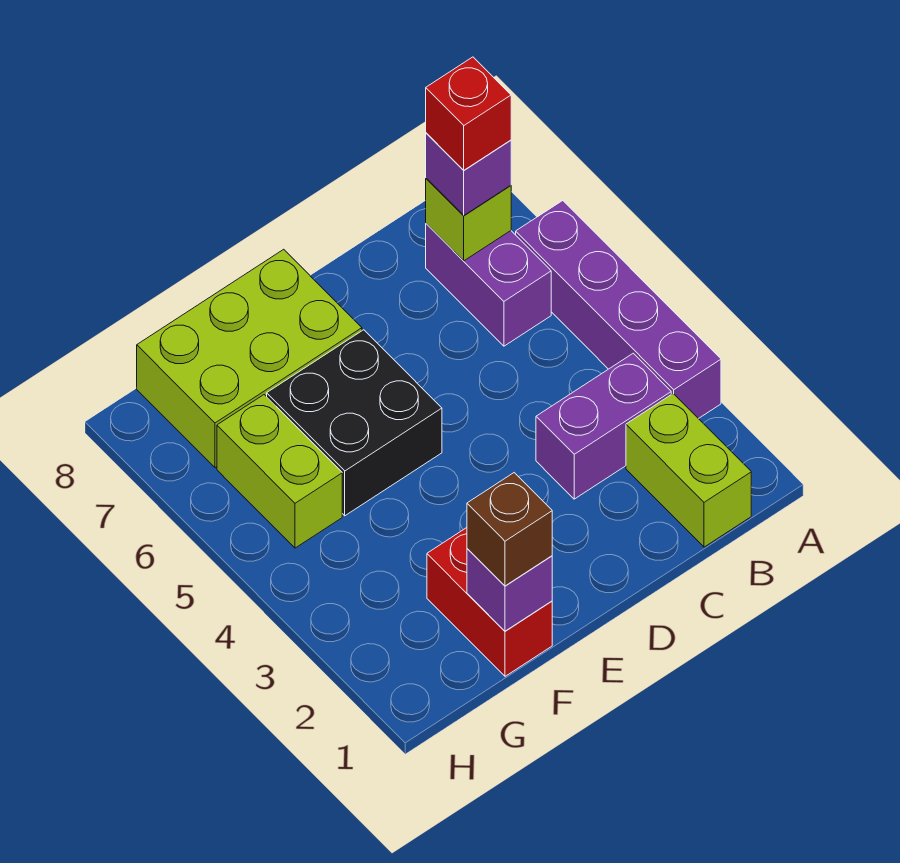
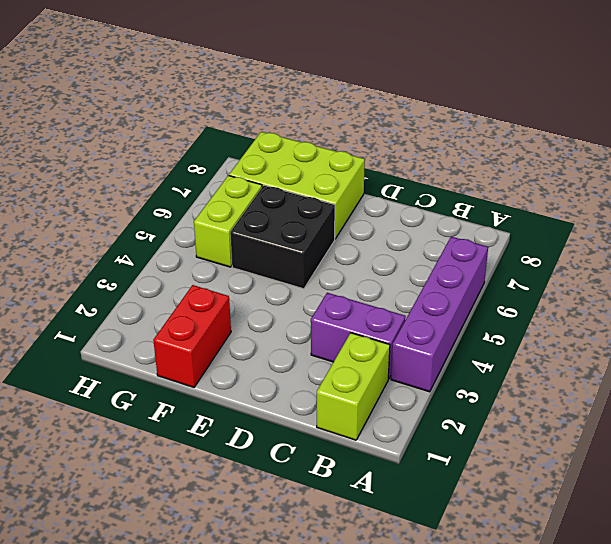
none -> purple brick B6:B7 level 1
none -> lime brick B7 level 2
none -> purple brick F1 level 2

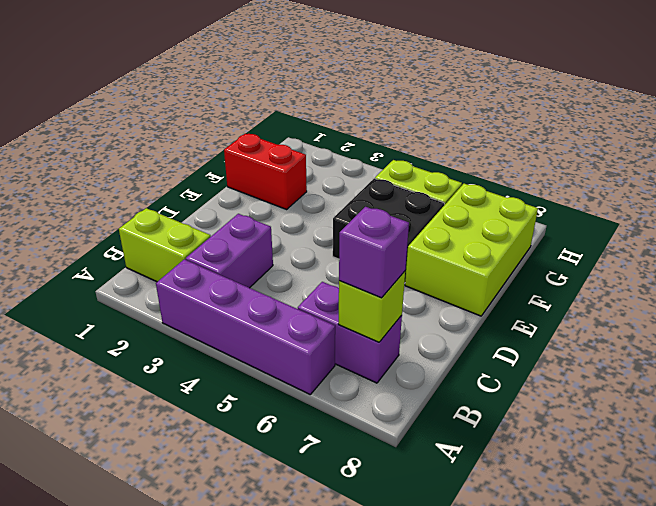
none -> purple brick F1 level 2
none -> brown brick F1 level 3
none -> red brick B7 level 4

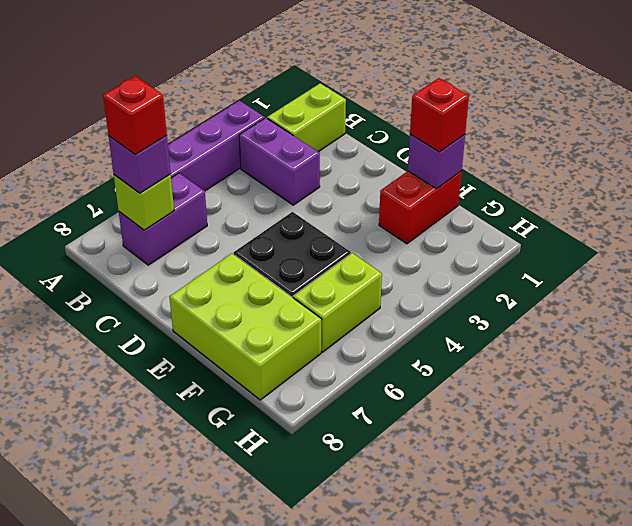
red brick F1 level 3 -> brown brick F1 level 3

